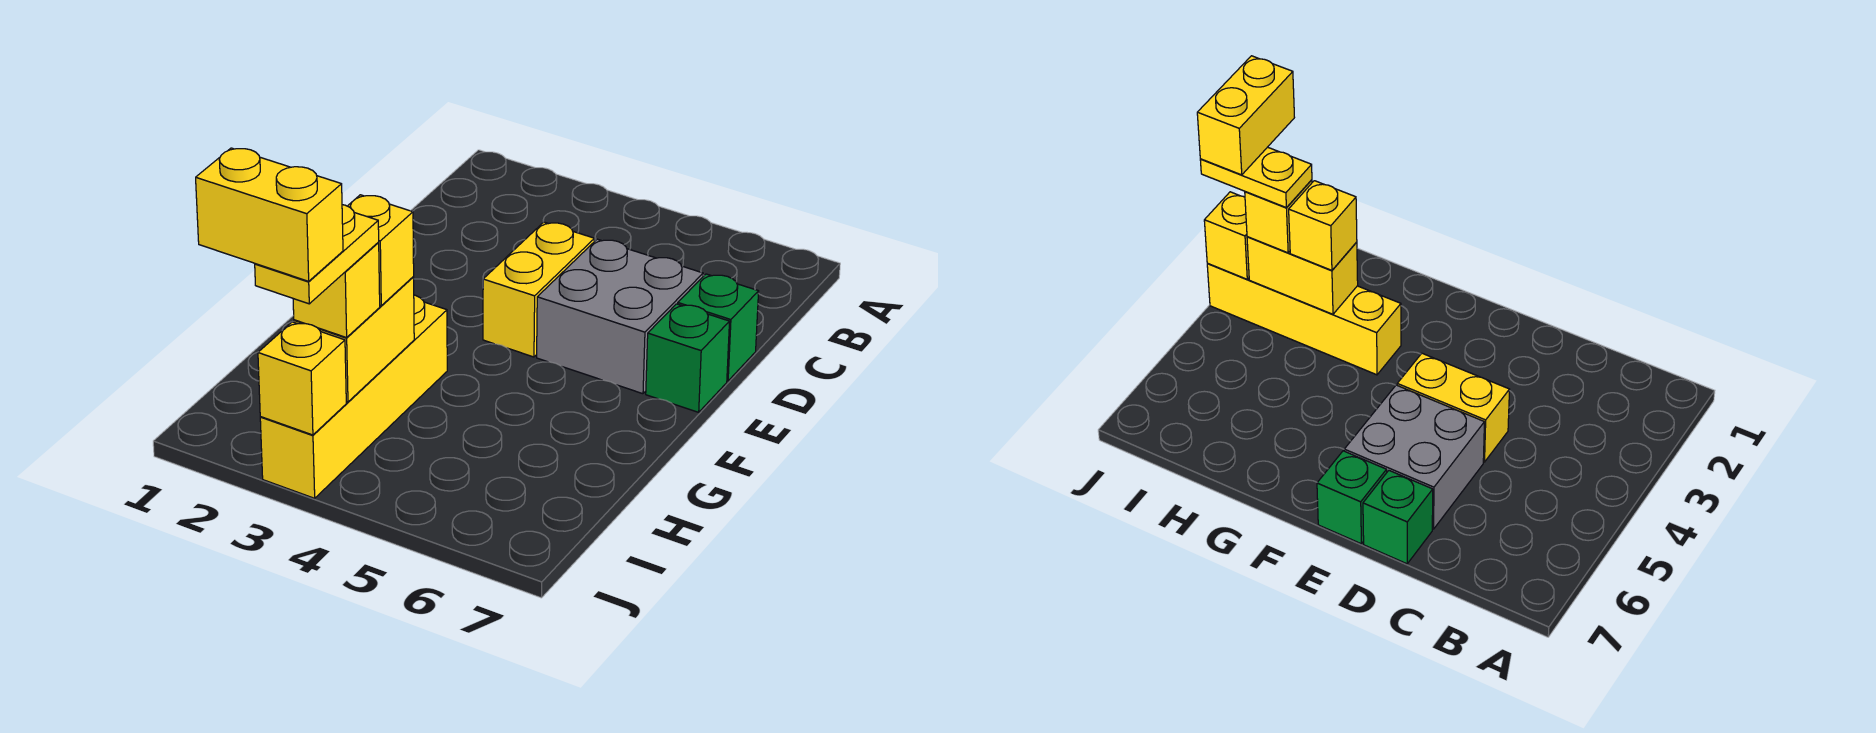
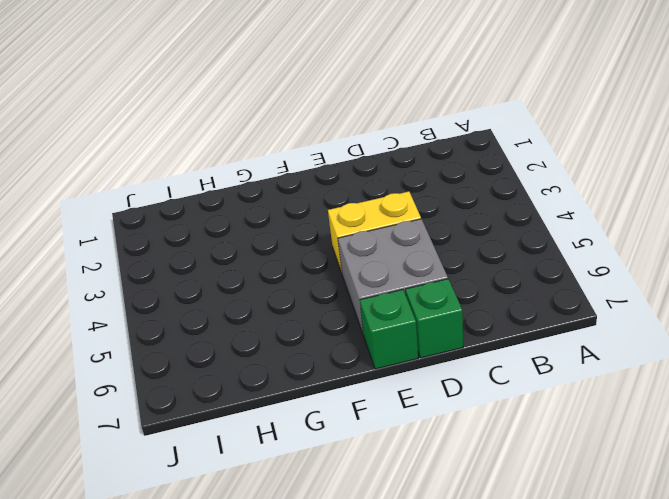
none -> yellow brick G3:J3 level 1
none -> yellow brick H3:I3 level 2

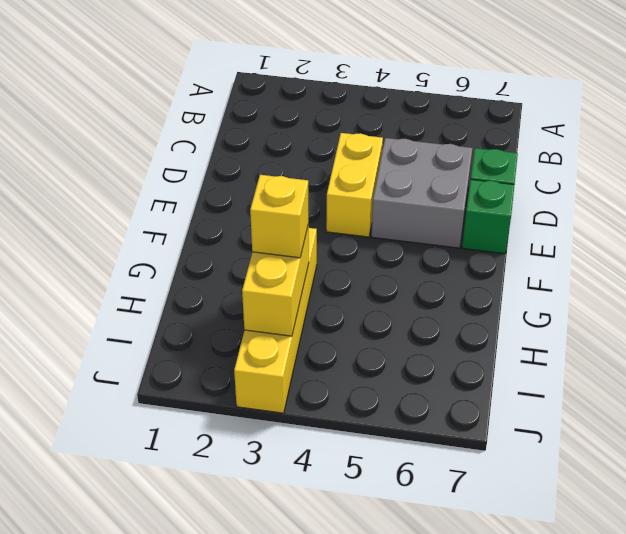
none -> yellow brick J3 level 2
none -> yellow brick I3 level 3

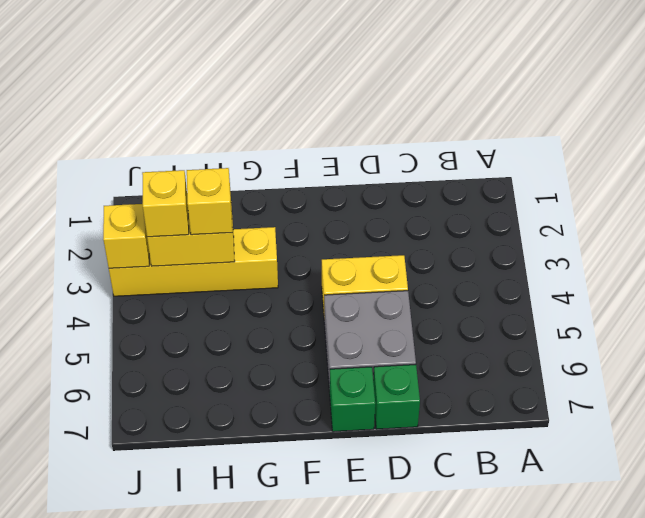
none -> yellow plate I3:J3 level 4
none -> yellow brick J2:J3 level 5

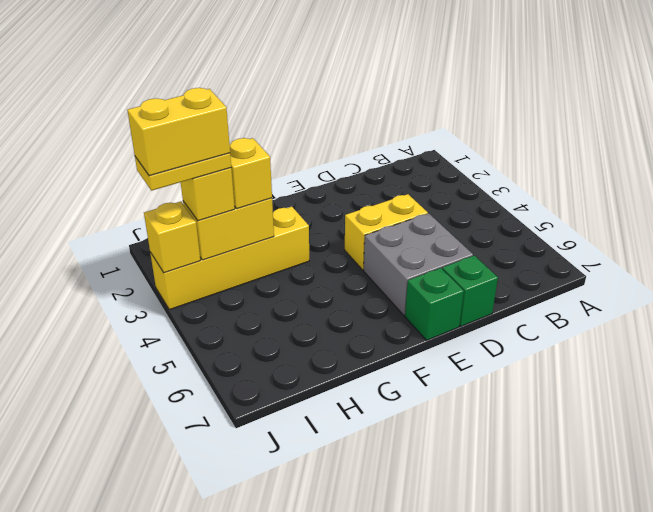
yellow brick I3:J3 level 5 -> yellow brick J2:J3 level 5

